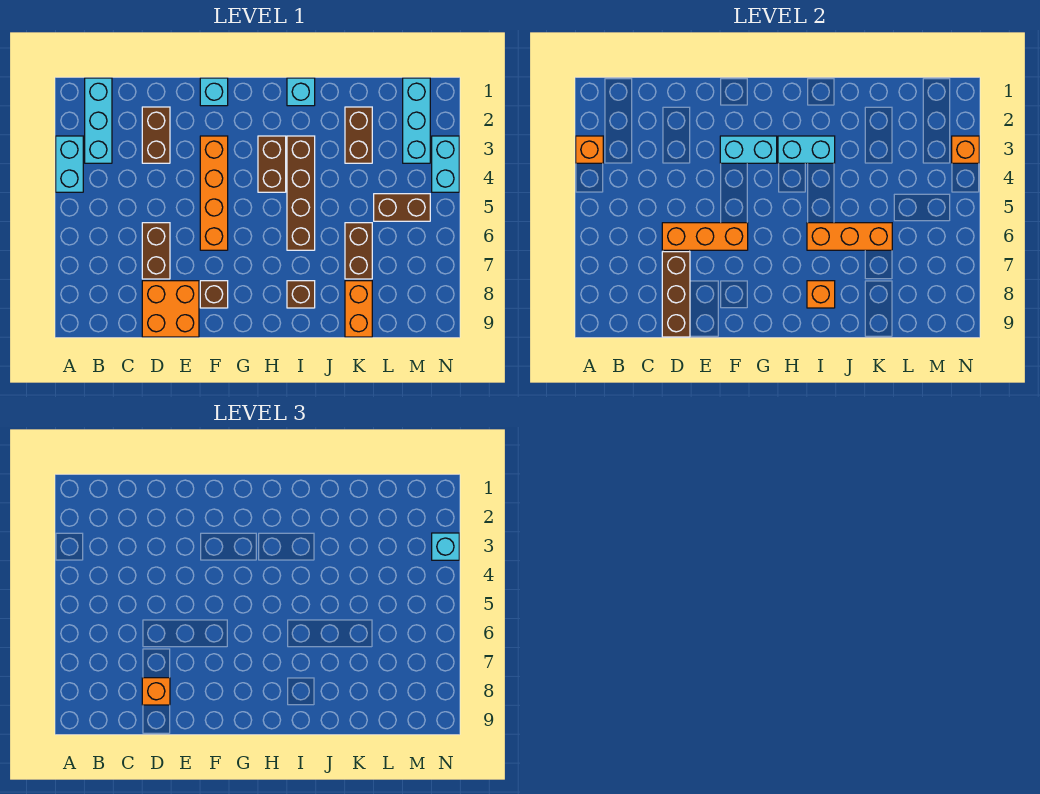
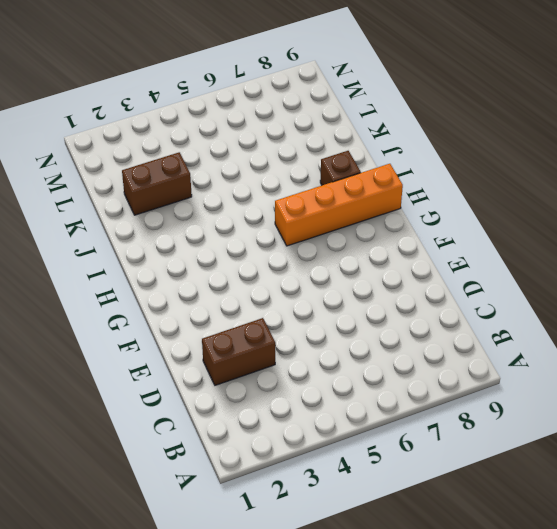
orange brick H6:H9 level 1 -> orange brick F3:F6 level 1
none -> cyan brick A3:A4 level 1
none -> cyan brick B1:B3 level 1
none -> brown brick D6:D7 level 1

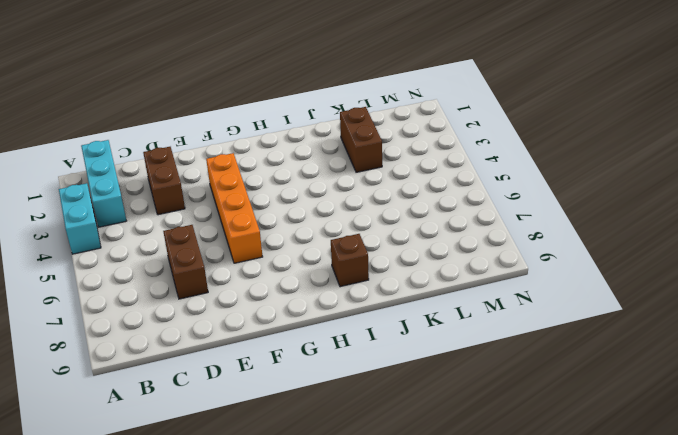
none -> orange brick D8:E9 level 1
none -> cyan brick F1 level 1
none -> brown brick F8 level 1

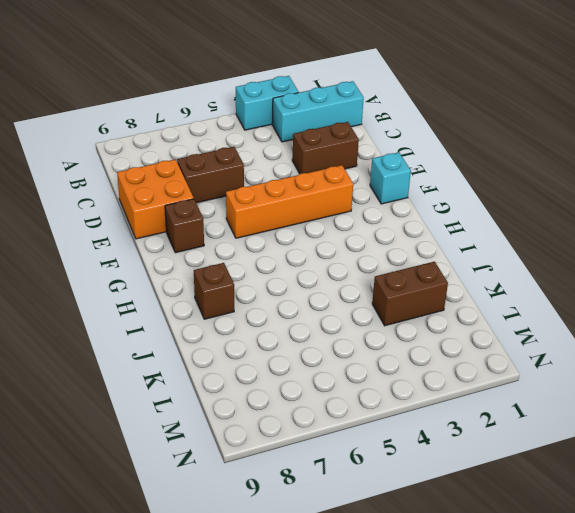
none -> brown brick H3:H4 level 1
none -> cyan brick I1 level 1
none -> brown brick I3:I6 level 1

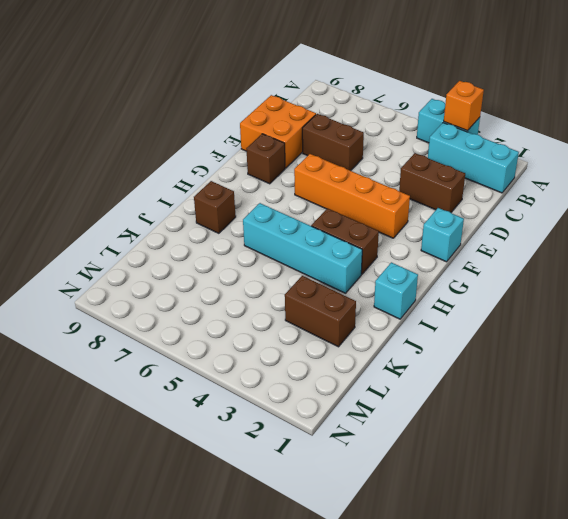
cyan brick I3:I6 level 1 -> brown brick I3:I6 level 1
none -> brown brick K6:K7 level 1
none -> orange brick K8:K9 level 1
none -> brown brick L5:M5 level 1

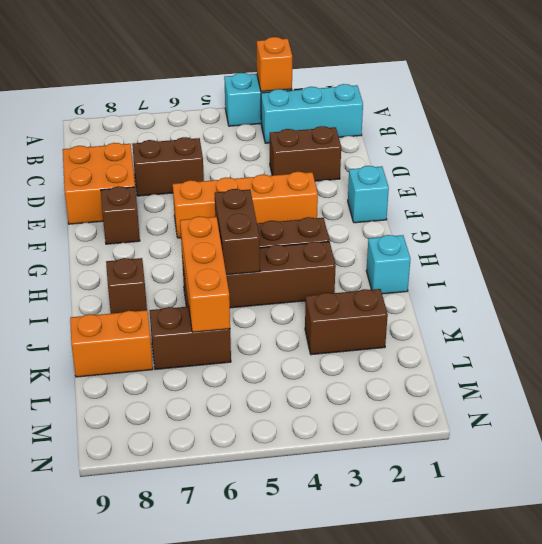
brown brick H5:I5 level 2 -> brown brick L5:M5 level 1
none -> cyan brick M1:M3 level 1
none -> cyan brick N3:N4 level 1
none -> orange brick D6:F6 level 2

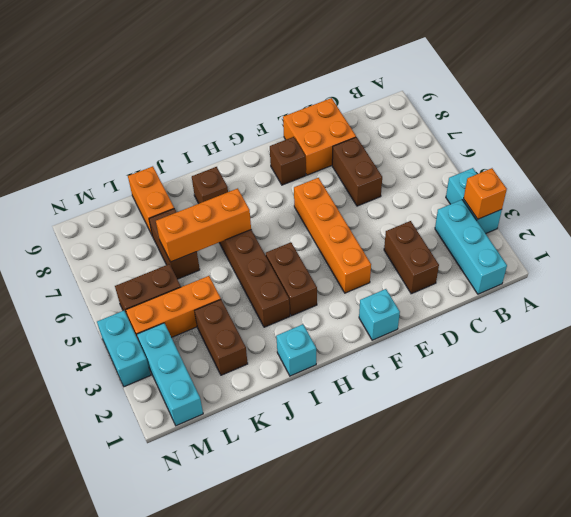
orange brick K4:M4 level 1 -> orange brick D6:F6 level 2
none -> brown brick D7:D9 level 2
none -> cyan brick F3:G3 level 2
none -> cyan brick H3:I3 level 2

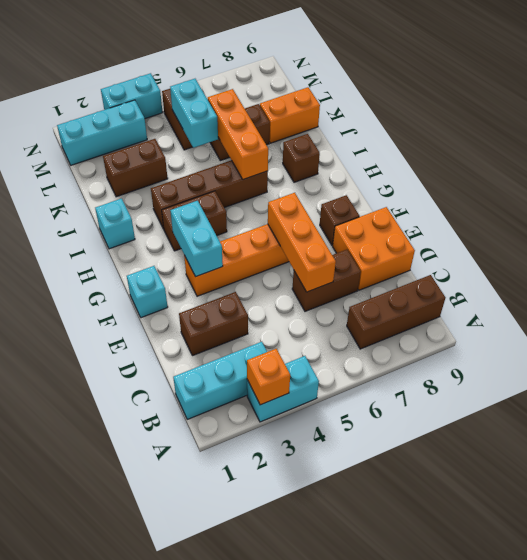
brown brick B7:B9 level 1 -> brown brick D7:D9 level 2
cyan brick K5:L5 level 2 -> cyan brick H3:I3 level 2
none -> orange brick I8 level 2
none -> orange brick N3 level 2
none -> orange brick D8 level 3

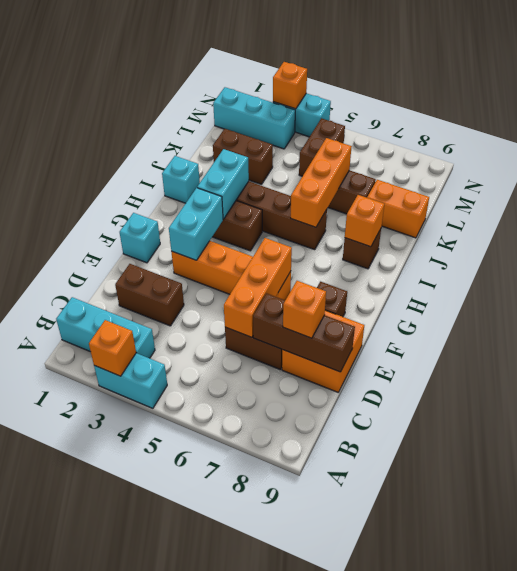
none -> cyan brick N3 level 3

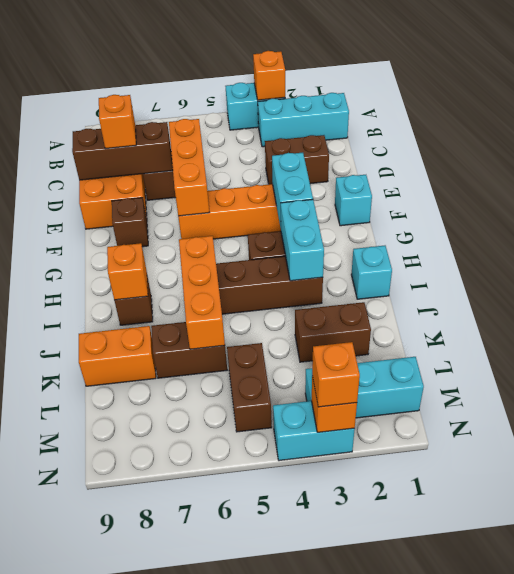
orange brick N3 level 3 -> cyan brick N3 level 3

